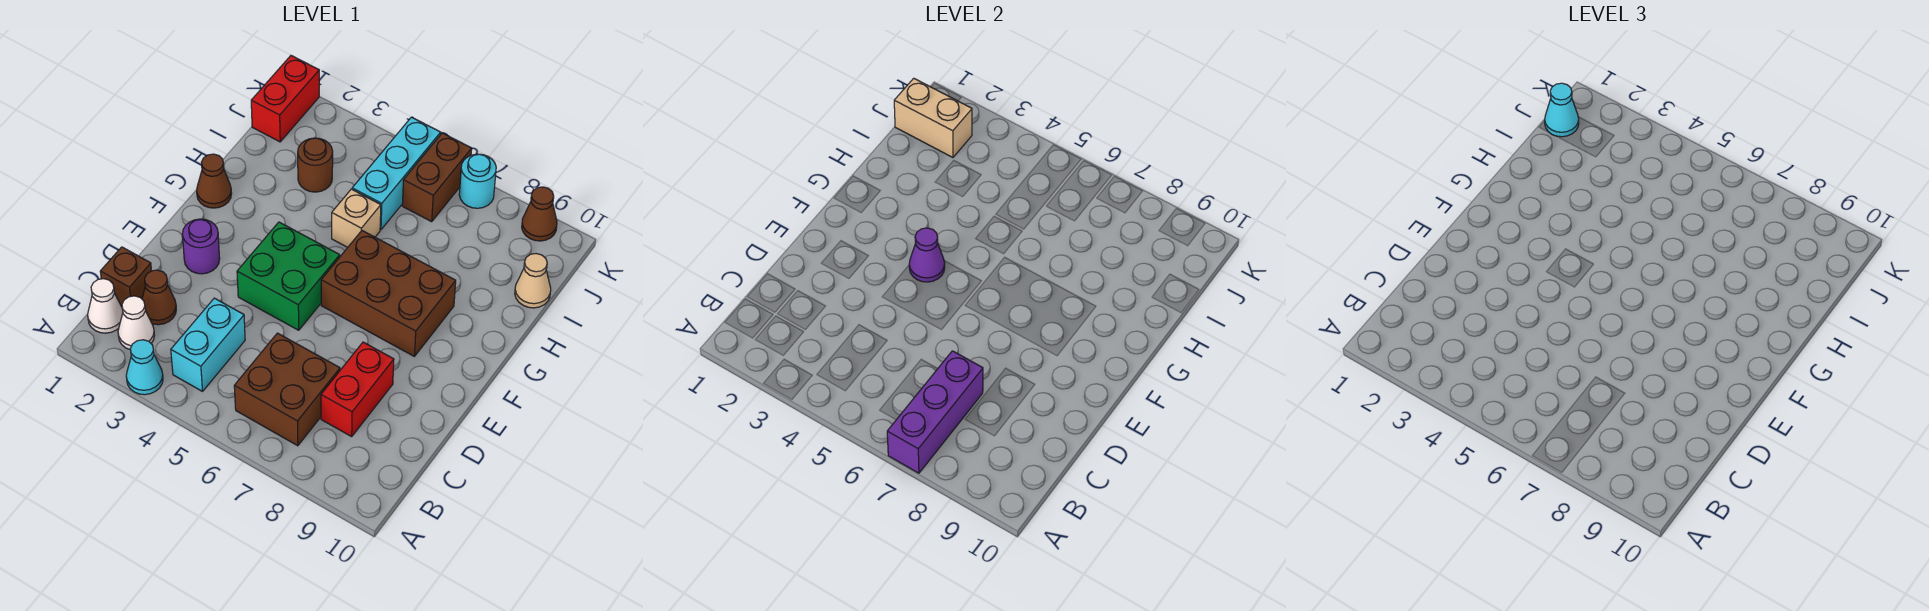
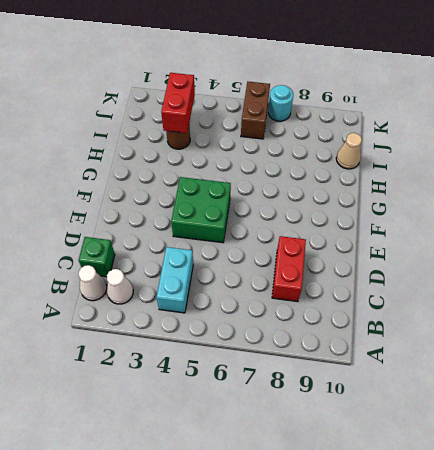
green brick C1 level 1 -> brown brick C1 level 1
red brick I3:J3 level 2 -> red brick J1:K1 level 1
none -> cyan cone A3 level 1
none -> brown brick B6:C7 level 1
none -> brown cone C2 level 1

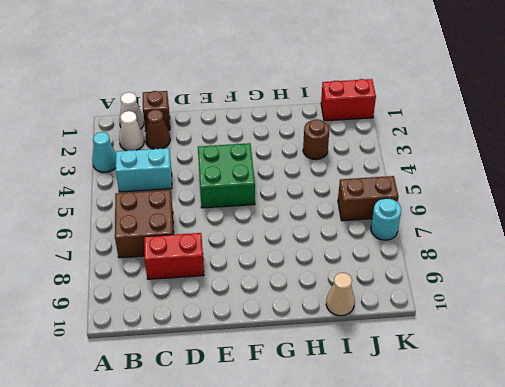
none -> purple round brick E2 level 1
none -> brown brick F6:G8 level 1
none -> brown cone G1 level 1

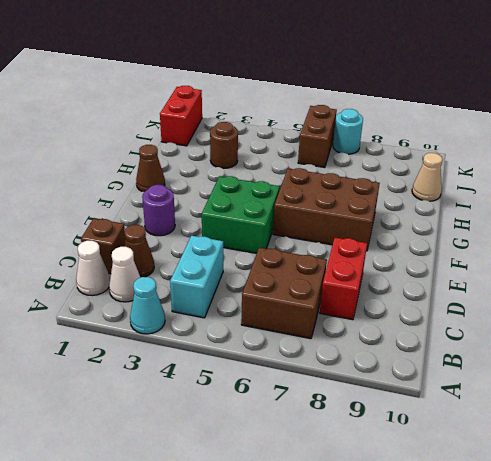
none -> tan brick H5 level 1
none -> cyan brick I5:K5 level 1
none -> brown cone K9 level 1

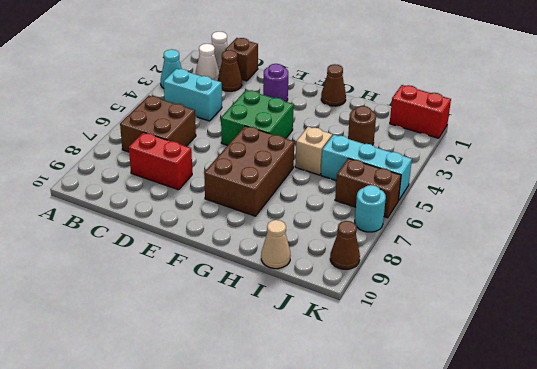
none -> purple brick A7:C7 level 2
none -> purple cone F4 level 2
none -> tan brick J1:J2 level 2

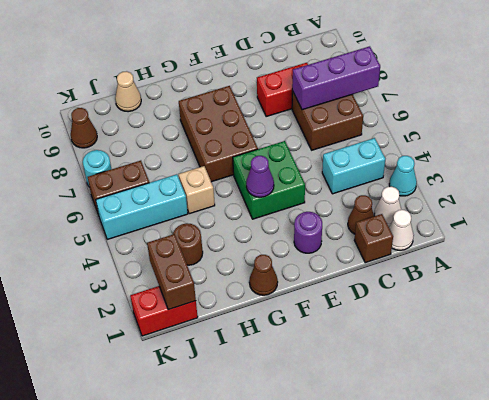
brown brick J1:J2 level 2 -> tan brick J1:J2 level 2
none -> cyan cone J1 level 3

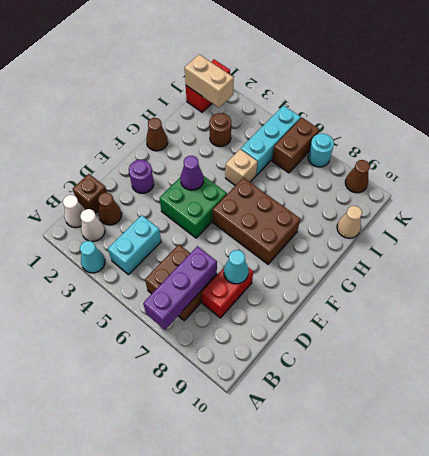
cyan cone D8 level 2 -> cyan cone J1 level 3

